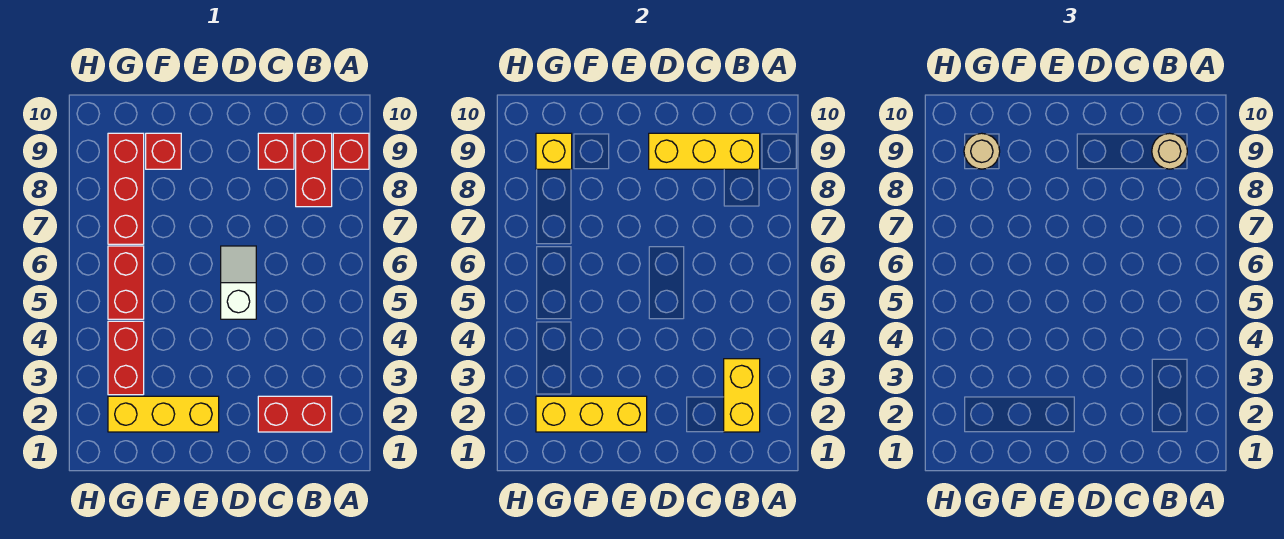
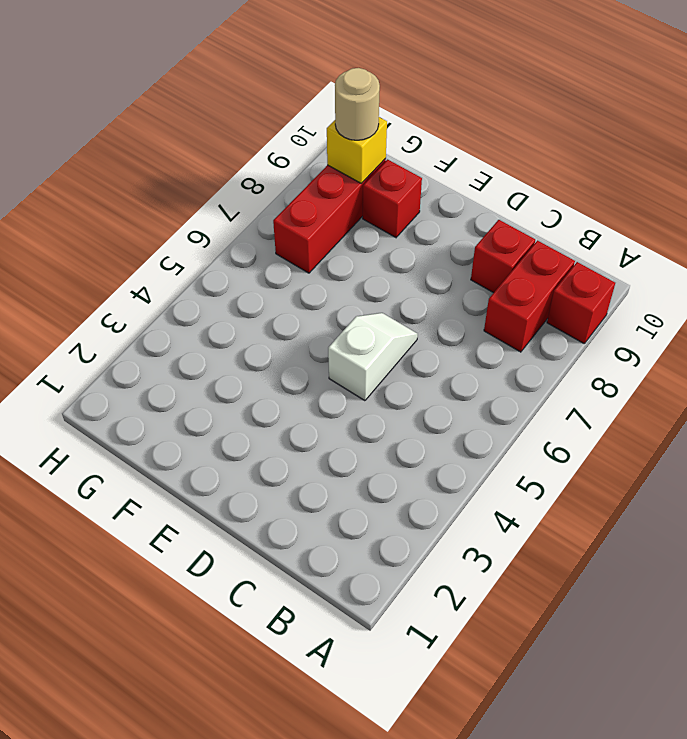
none -> red brick B2:C2 level 1
none -> yellow brick E2:G2 level 1
none -> red brick G3:G4 level 1

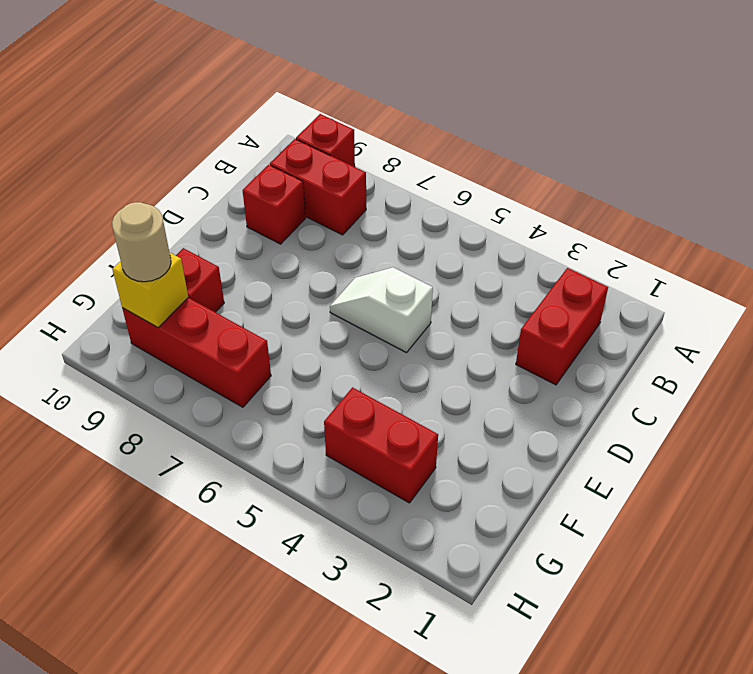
none -> yellow brick E2:G2 level 1
none -> red brick G5:G6 level 1
none -> yellow brick B2:B3 level 2

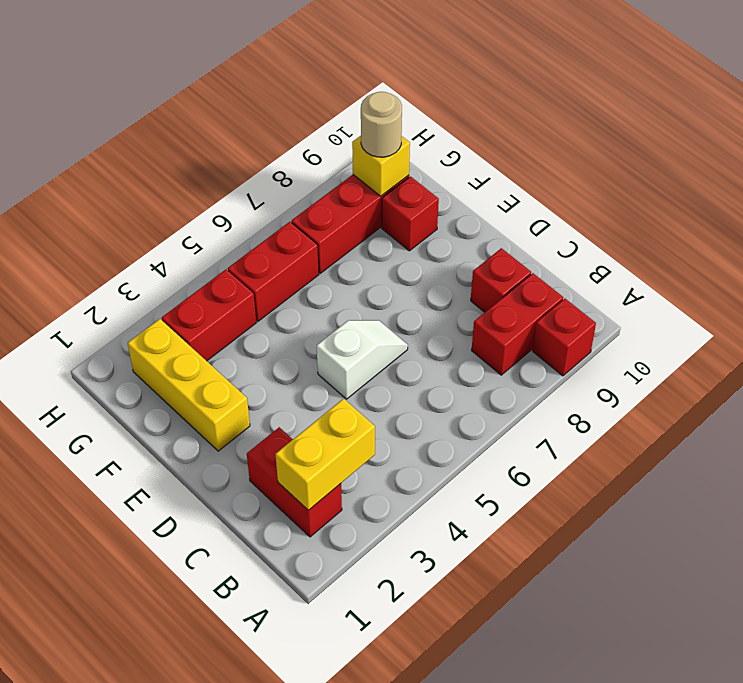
none -> yellow brick B9:D9 level 2
none -> yellow brick E2:G2 level 2
none -> tan round brick B9 level 3

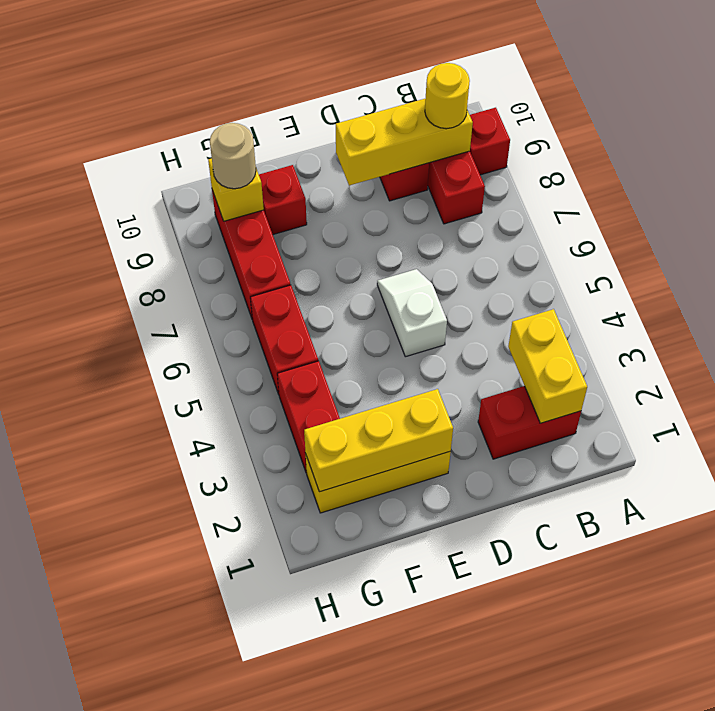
yellow round brick B9 level 3 -> tan round brick B9 level 3

